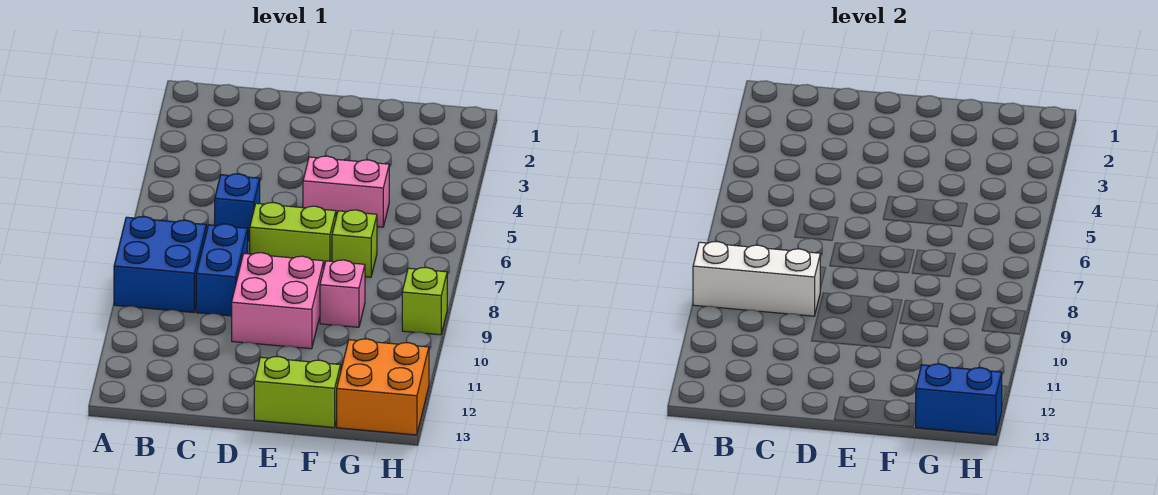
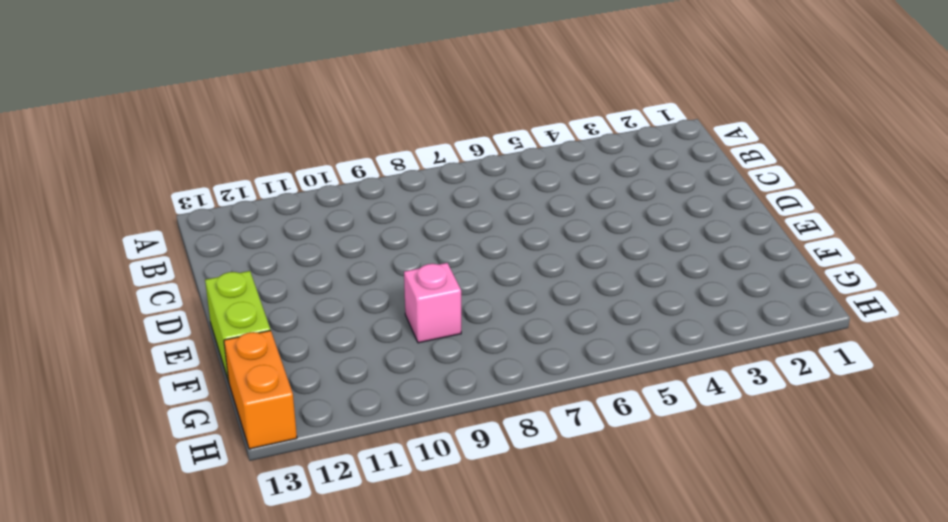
orange brick G13:H13 level 1 -> orange brick G12:H13 level 1
none -> blue brick A8:B9 level 1
none -> blue brick C6 level 1
none -> blue brick C8:C9 level 1

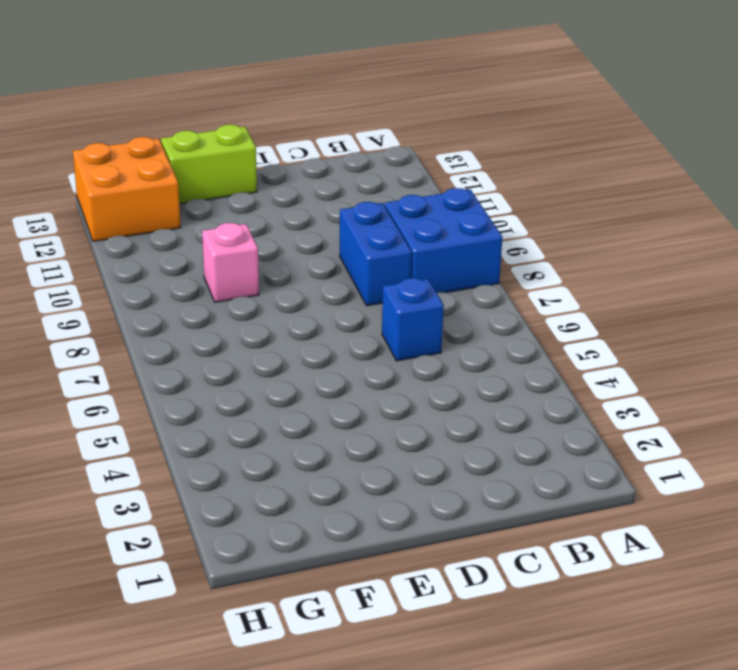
none -> lime brick D7:E7 level 1
none -> pink brick D9:E10 level 1
none -> pink brick E5:F5 level 1

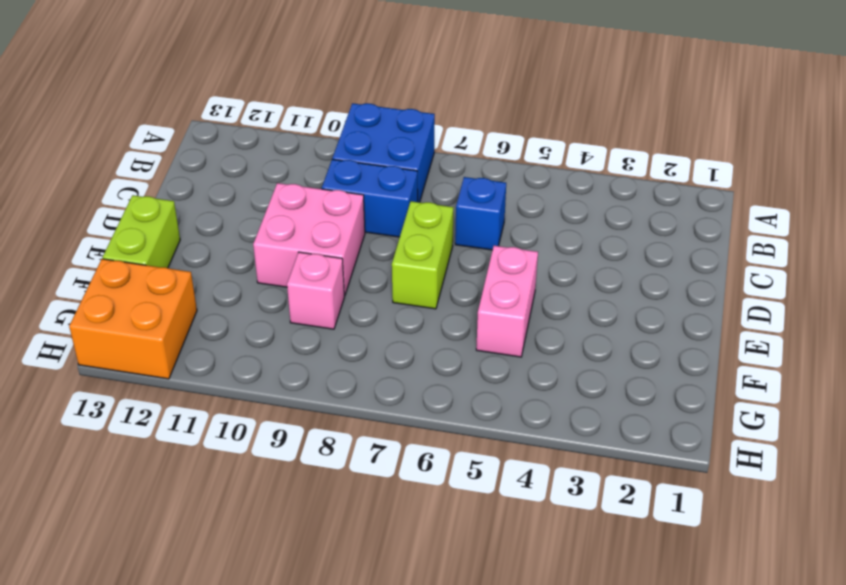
none -> lime brick F7 level 1
none -> lime brick H9 level 1
none -> white brick A9:C9 level 2

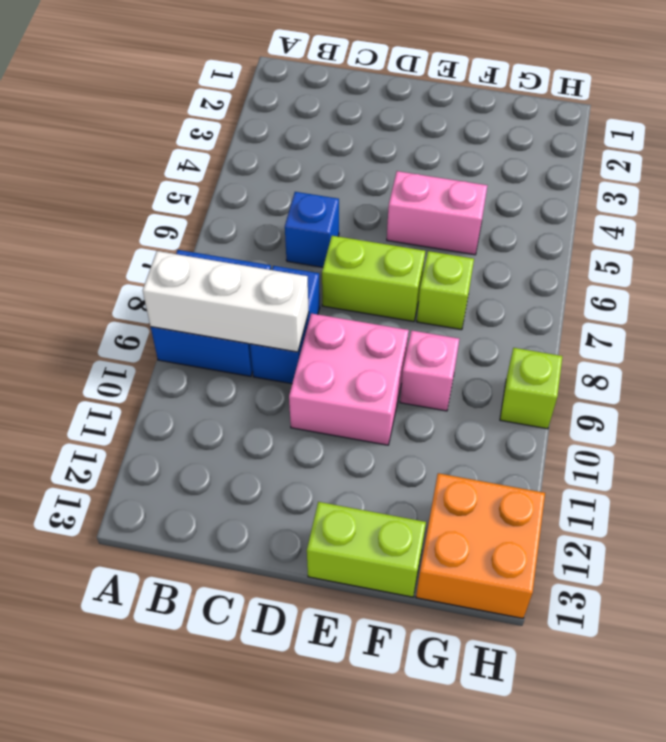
none -> blue brick G13:H13 level 2

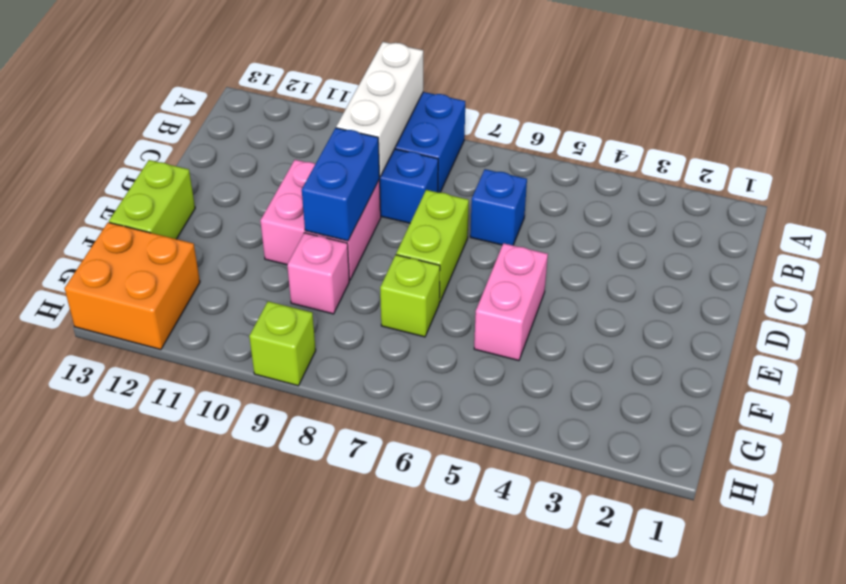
blue brick D9:E9 level 2 -> blue brick G13:H13 level 2

